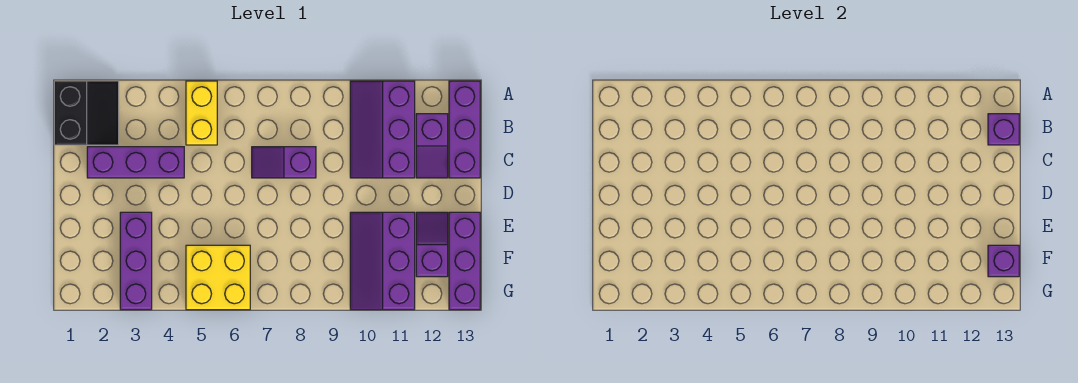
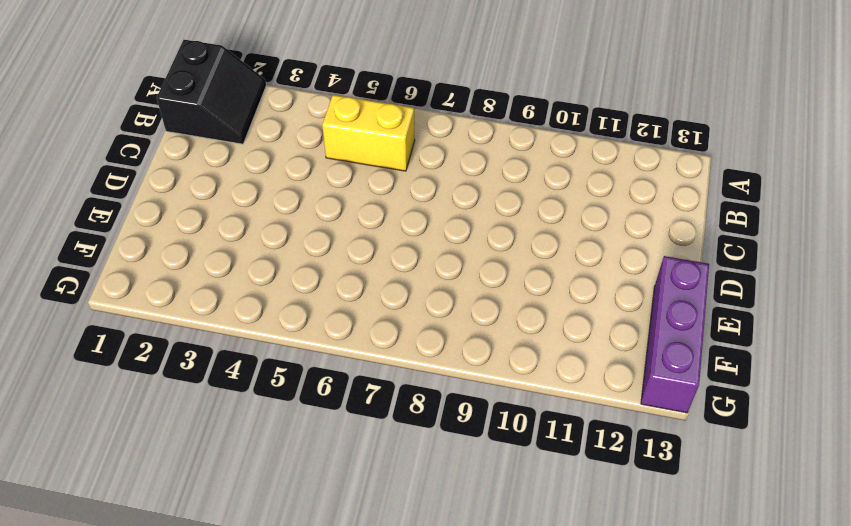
yellow brick B5:B6 level 1 -> yellow brick A5:B5 level 1
none -> purple slope A10:C11 level 1 top 11
none -> purple brick A13:C13 level 1
none -> purple slope B12:C12 level 1 top B

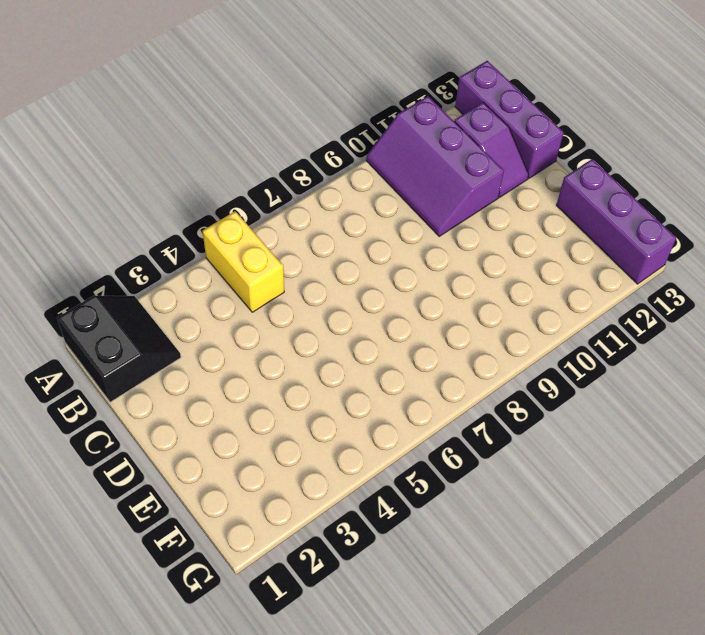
none -> purple brick C2:C4 level 1
none -> purple slope C7:C8 level 1 top 8
none -> purple brick E3:G3 level 1

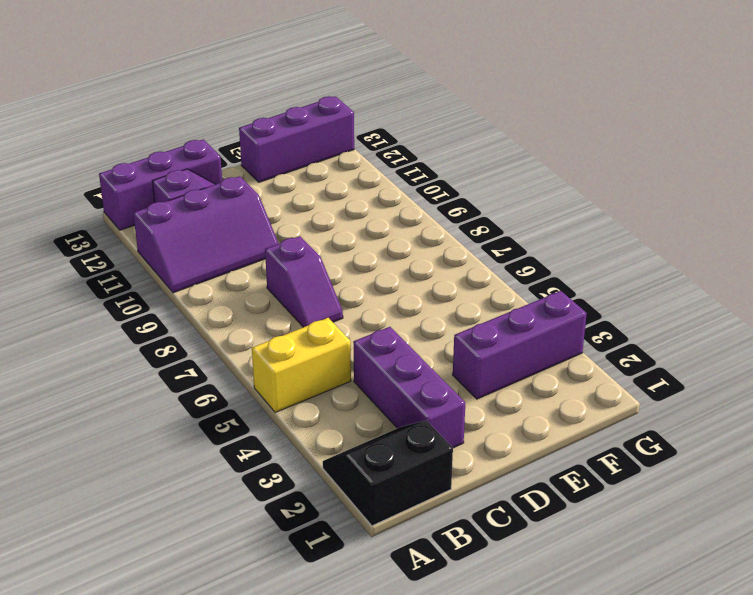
none -> purple slope E10:G11 level 1 top 11
none -> purple slope E12:F12 level 1 top F
none -> yellow brick F5:G6 level 1

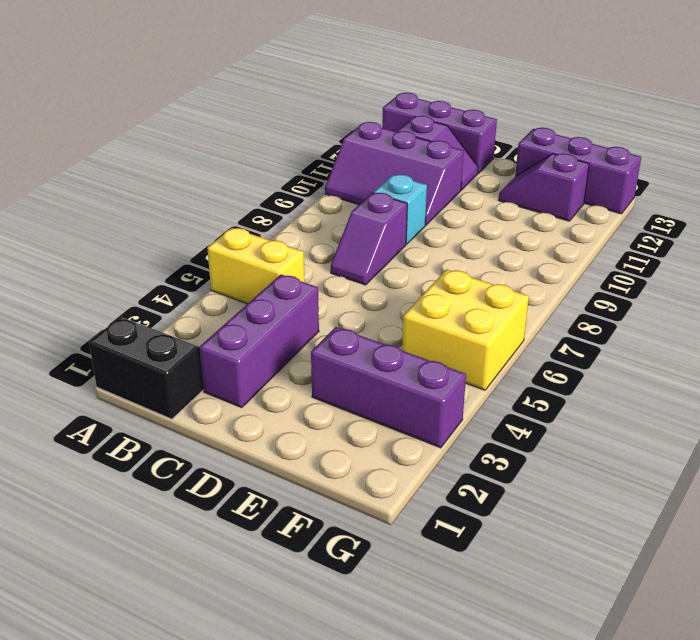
cyan brick C9 level 1 -> none
none -> purple slope E10:G11 level 1 top 11
none -> purple brick B13 level 2
none -> purple brick F13 level 2

